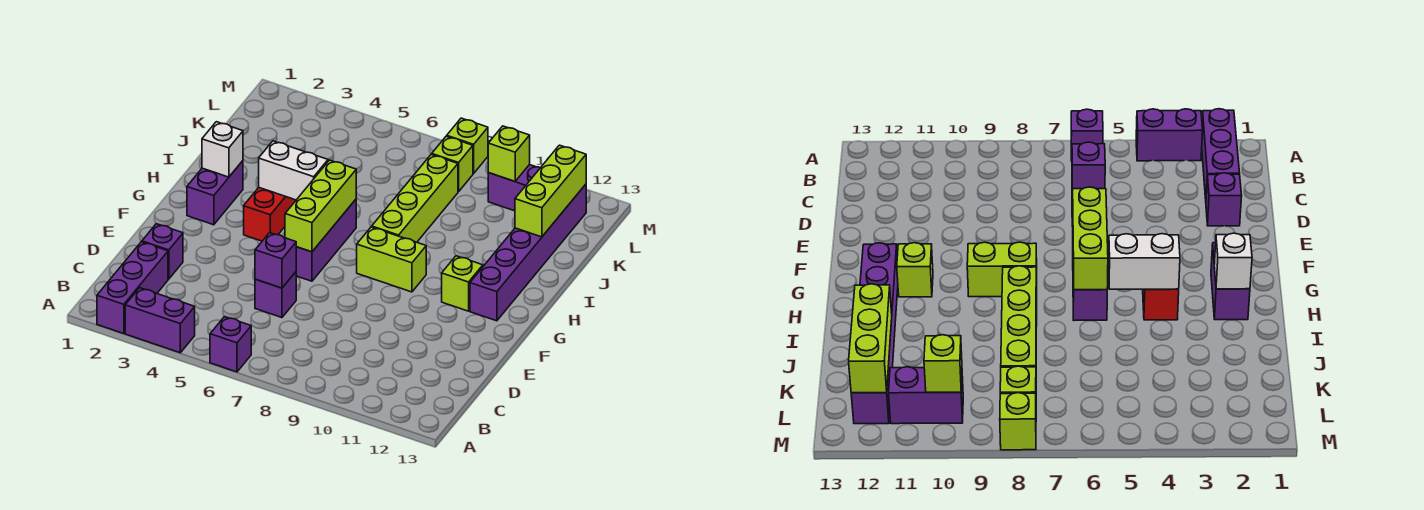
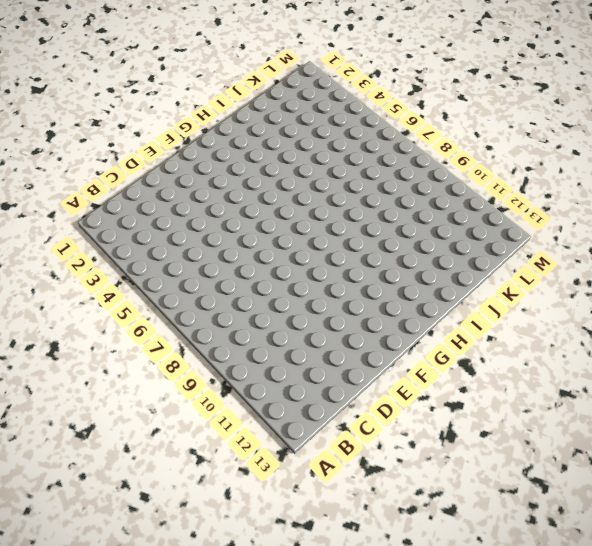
none -> purple brick A2:C2 level 1
none -> purple brick A3:A4 level 1
none -> purple brick A6 level 1

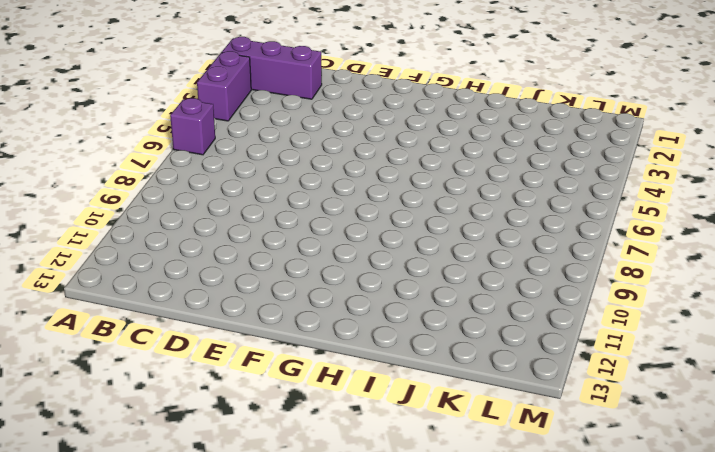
none -> purple brick D2 level 1
none -> purple brick D6 level 1
none -> purple brick F6:H6 level 1

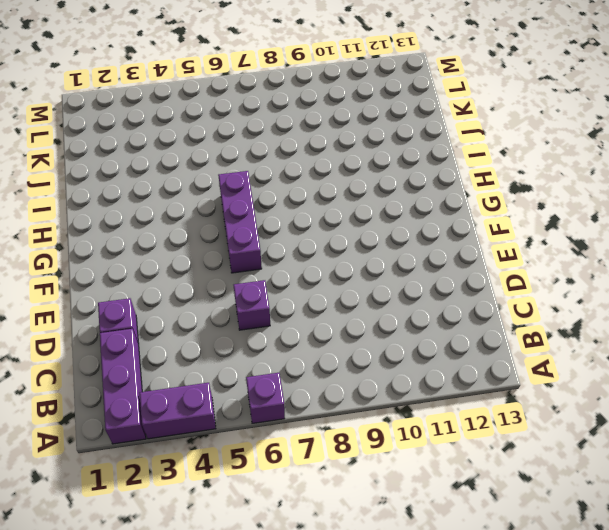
none -> purple brick G2:H2 level 1
none -> red brick G4:H4 level 1
none -> lime brick G8:G9 level 1

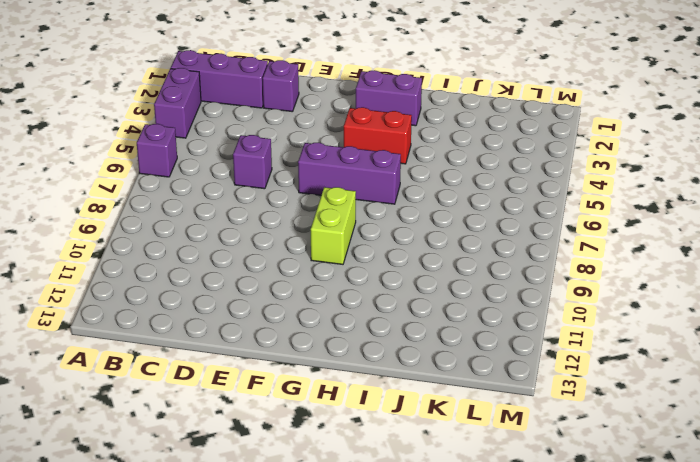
none -> lime brick G11 level 1
none -> purple brick G12:L12 level 1
none -> lime brick H8:K8 level 1

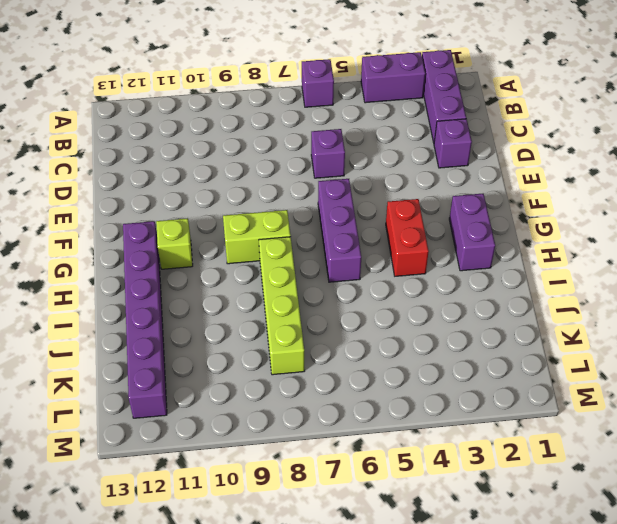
none -> lime brick L8 level 1
none -> purple brick L10:L11 level 1
none -> lime brick M8 level 1

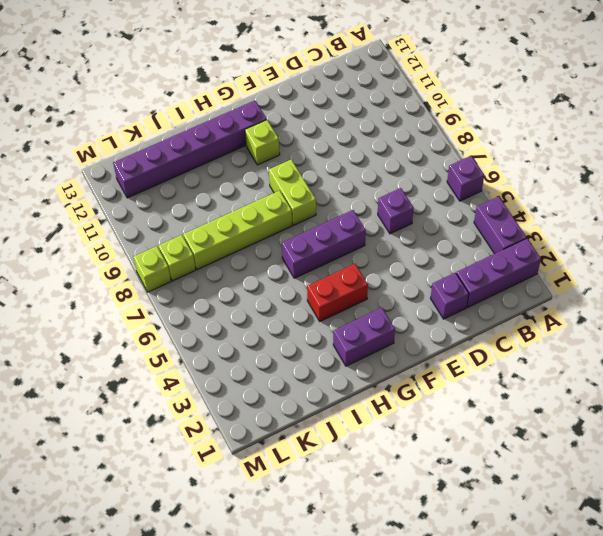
none -> purple brick L10:L11 level 1
none -> purple brick D6 level 2
none -> lime brick F6:H6 level 2

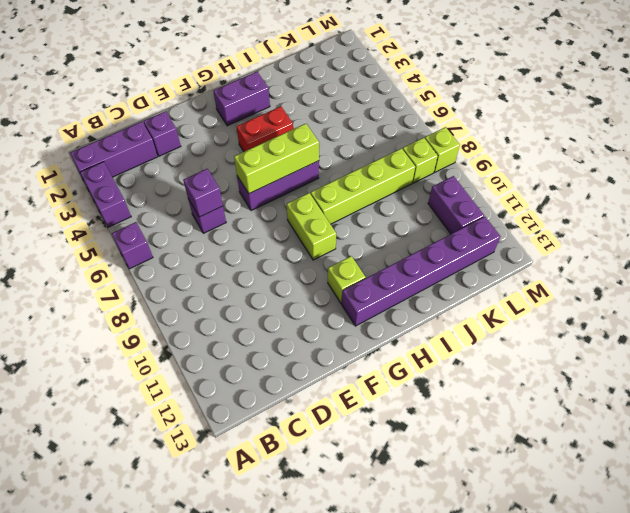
none -> white brick H2 level 2
none -> white brick H4:H5 level 2
none -> lime brick J12:L12 level 2

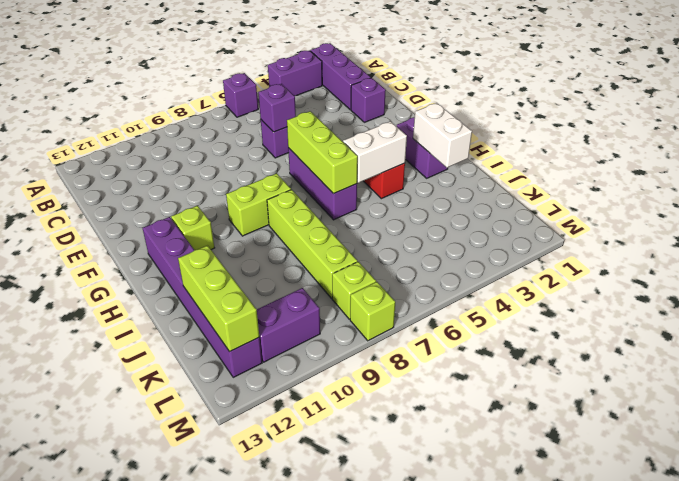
white brick H2:I2 level 2 -> white brick H2 level 2
none -> lime brick L10 level 2

